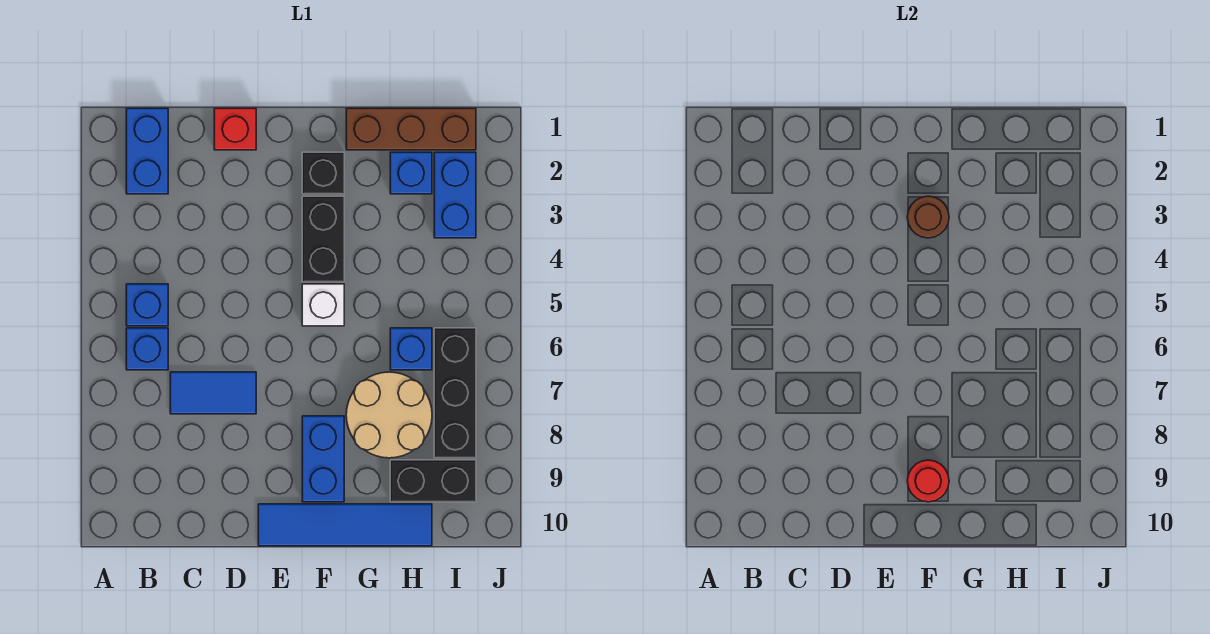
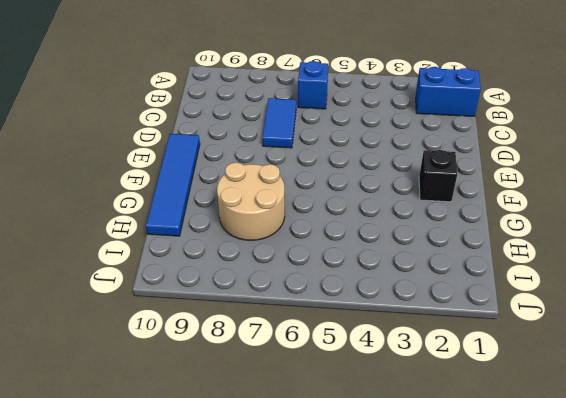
none -> blue brick B5 level 1
none -> red brick D1 level 1
none -> black brick F3:F4 level 1

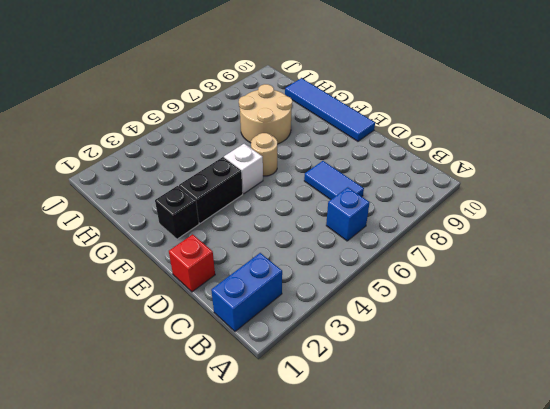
tan round brick F6 level 1 -> none
none -> blue brick B5 level 1
none -> blue brick F8:F9 level 1
none -> brown brick G1:I1 level 1

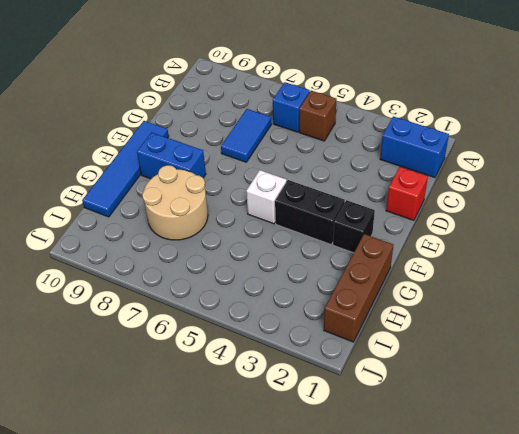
brown brick B5 level 1 -> blue brick B5 level 1
none -> blue brick H2 level 1
none -> blue brick H6 level 1
none -> black brick H9:I9 level 1

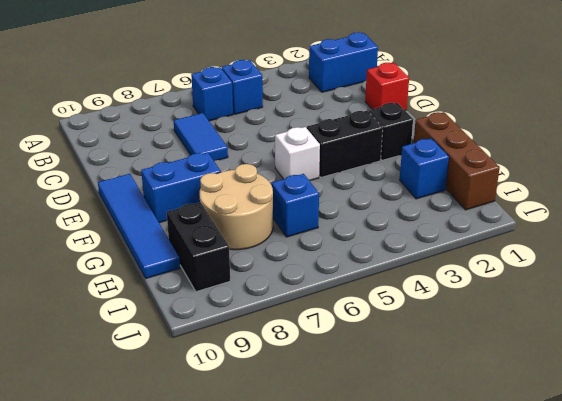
none -> blue brick I2:I3 level 1
none -> black brick I6:I8 level 1
none -> brown round brick F3 level 2

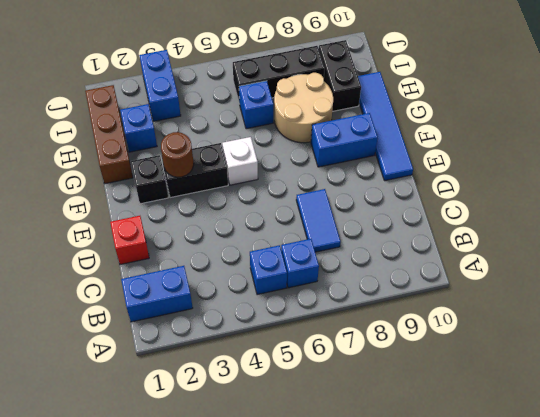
blue brick I3:J3 level 1 -> blue brick I2:I3 level 1
none -> red round brick F9 level 2

